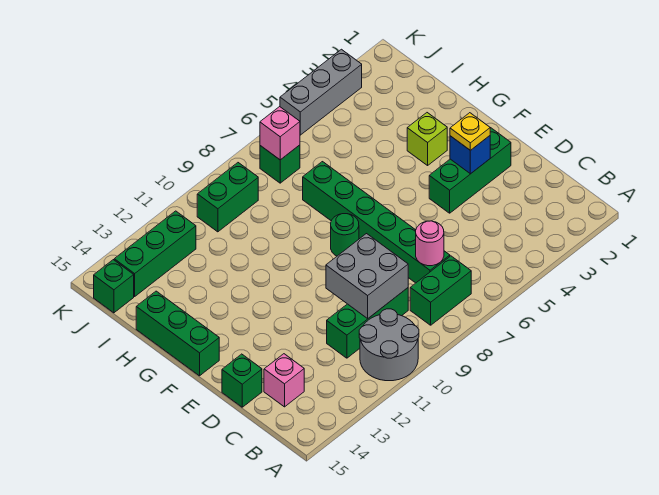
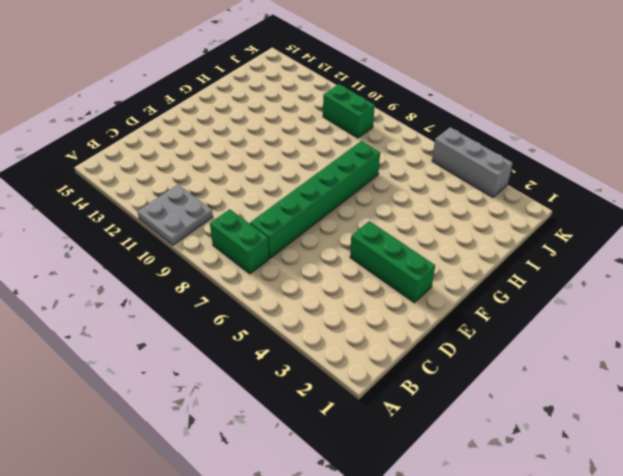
grey plate A10:B11 level 1 -> grey round brick A10:B11 level 1
none -> green brick C9:C11 level 1
none -> pink brick C14 level 1
none -> green brick D15 level 1

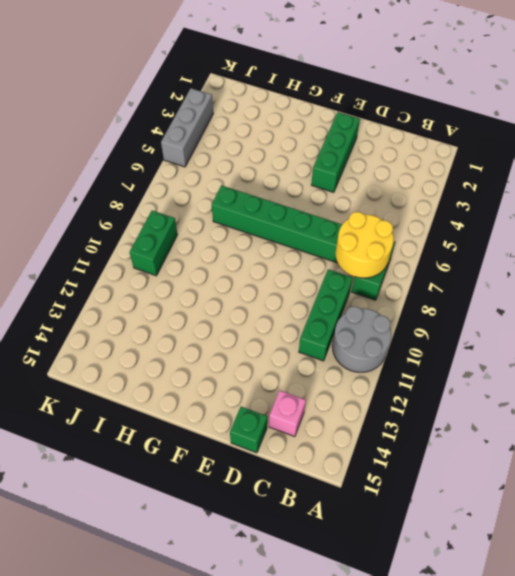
yellow round brick B7:C8 level 2 -> pink round brick C7 level 2
none -> green round brick F8 level 1
none -> green brick F15:H15 level 1
none -> lime brick G3 level 1

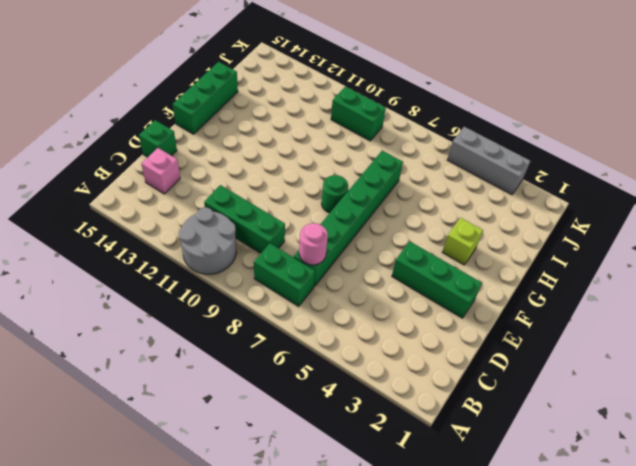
none -> green brick J7 level 1
none -> green brick J12:J14 level 1
none -> green brick J15 level 1

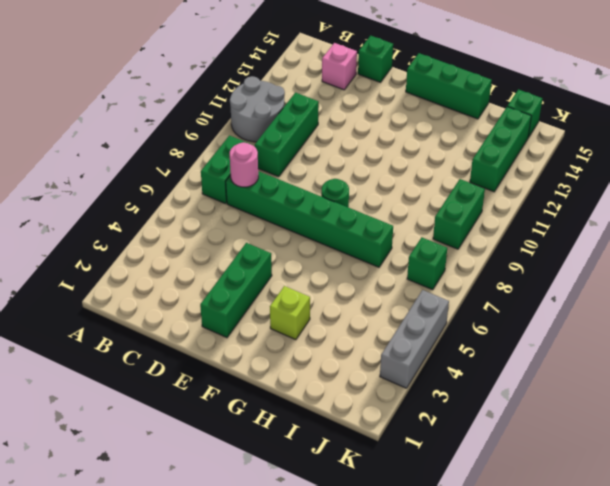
none -> grey brick C9:D10 level 2
none -> blue brick E3 level 2
none -> pink brick J7 level 2

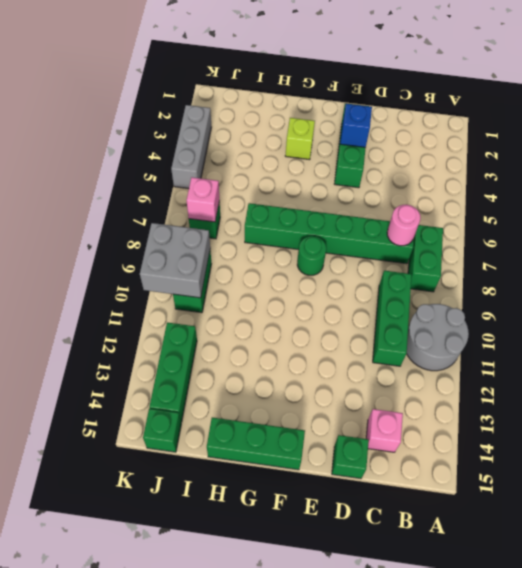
grey brick J9:K10 level 2 -> grey brick C9:D10 level 2
none -> yellow plate E3 level 3

